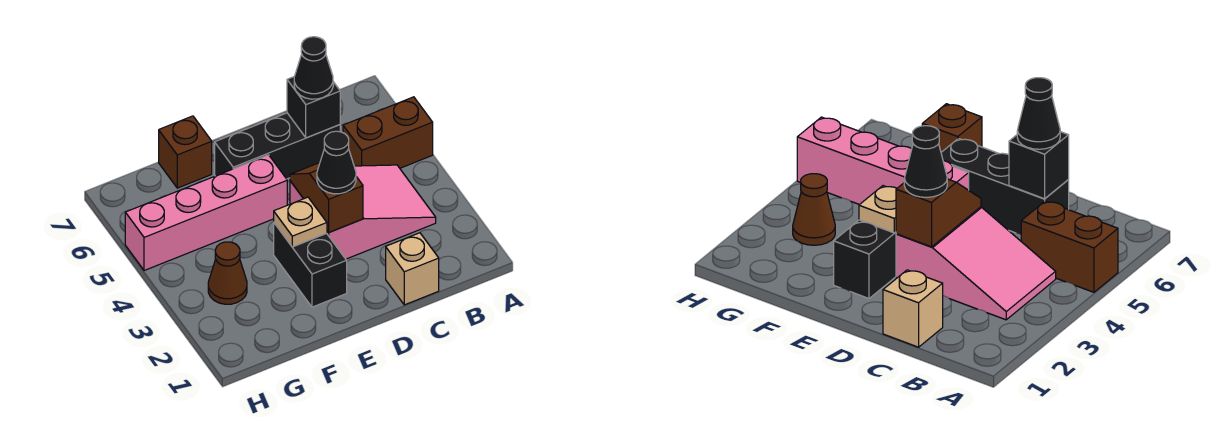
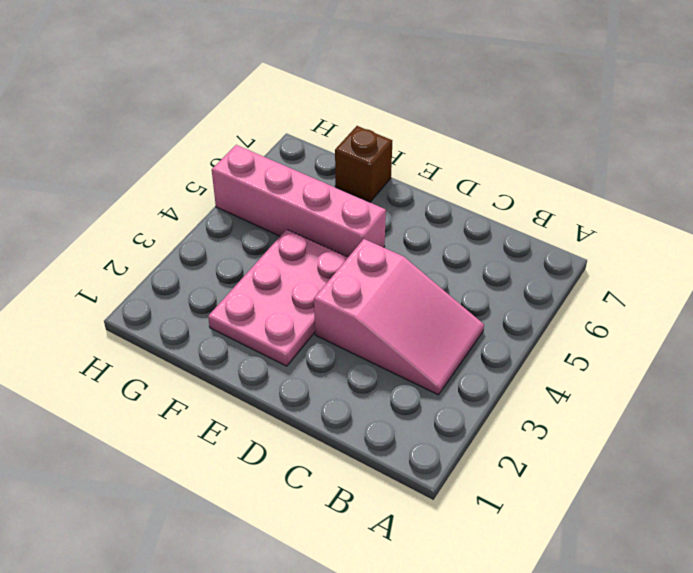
pink plate E2:F4 level 1 -> black brick E2:E3 level 1
none -> brown brick A5:B5 level 1
none -> tan brick C1 level 1
none -> black brick C6:E6 level 1

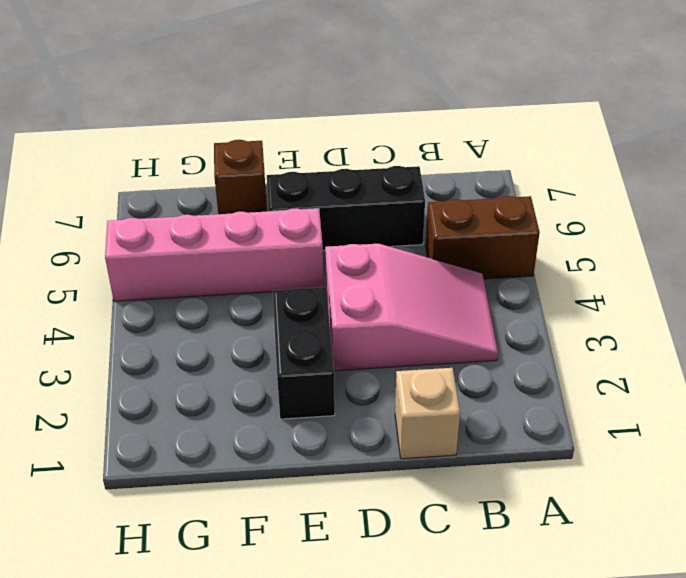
none -> brown cone G3 level 1
none -> black brick C6 level 2
none -> brown slope D3:D4 level 2 top 3

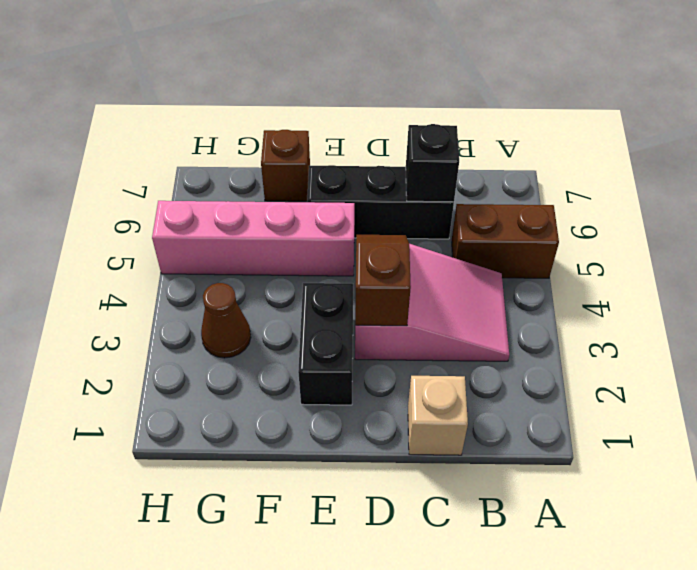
none -> tan plate E3 level 2
none -> black cone C6 level 3
none -> black cone D3 level 3

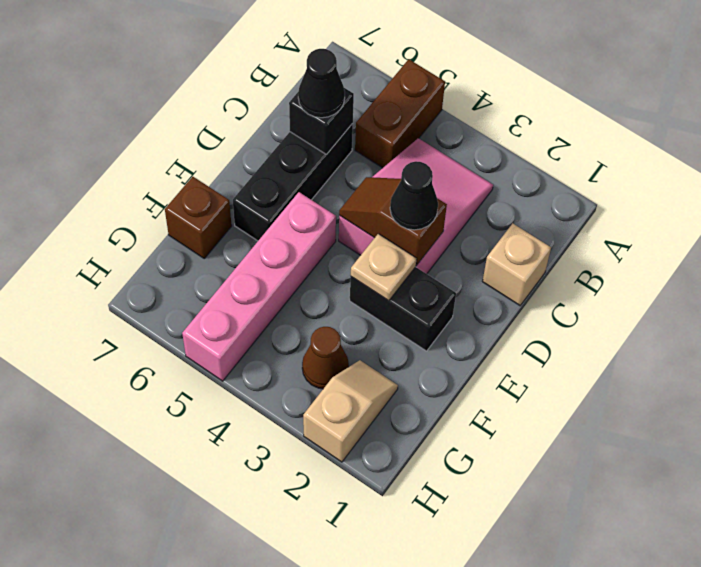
tan slope G2:H2 level 1 top H -> none

